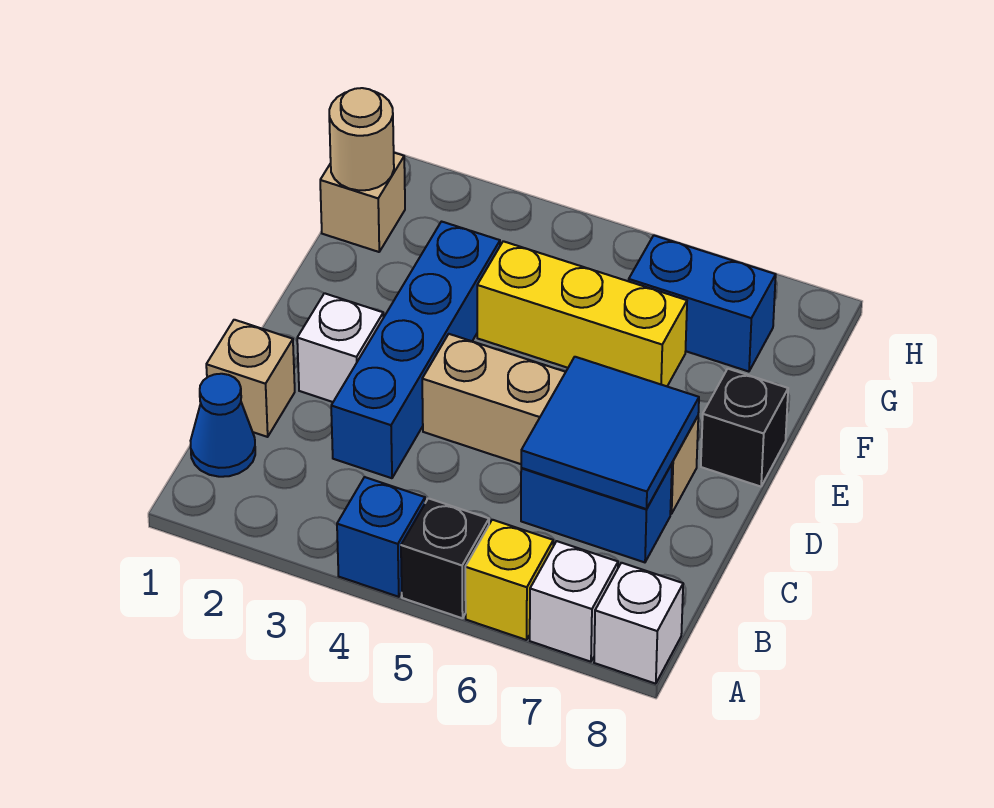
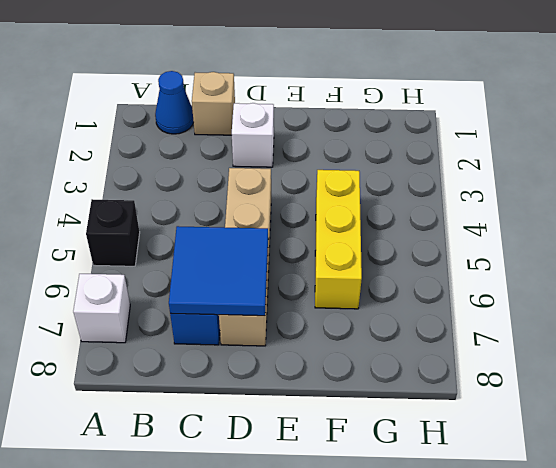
none -> blue brick A4 level 1
none -> yellow brick A6 level 1
none -> white brick A8 level 1

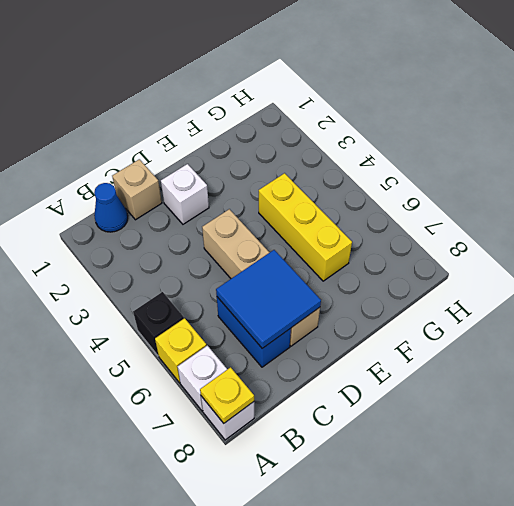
yellow plate A8 level 2 -> none
none -> blue brick A4 level 1
none -> blue brick C3:F3 level 1
none -> black brick E8 level 1

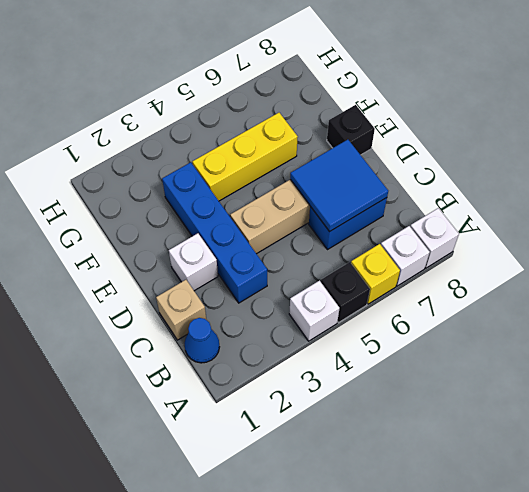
white brick A4 level 1 -> blue brick A4 level 1
none -> tan brick G1 level 1
none -> blue brick G6:G7 level 1
none -> tan round brick G1 level 2

